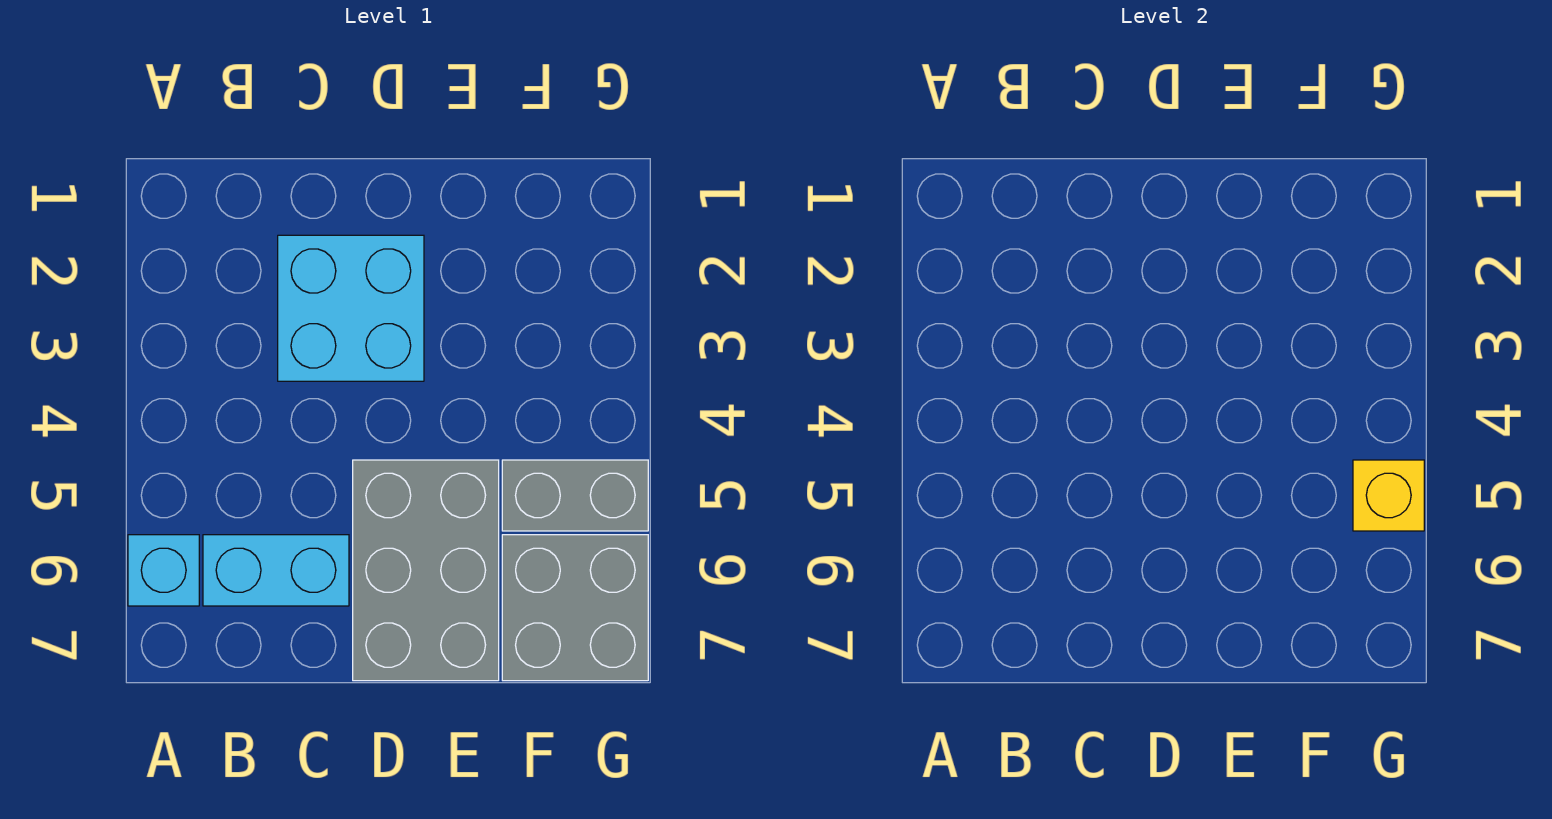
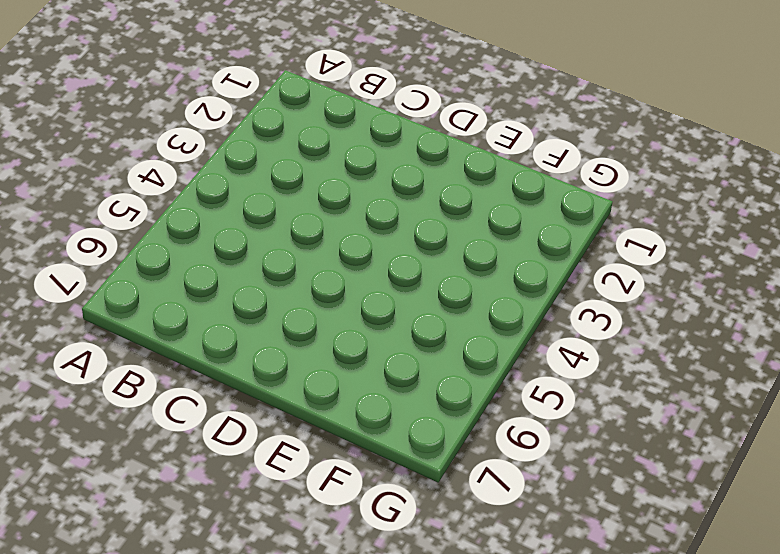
none -> cyan brick A6 level 1
none -> cyan brick B6:C6 level 1

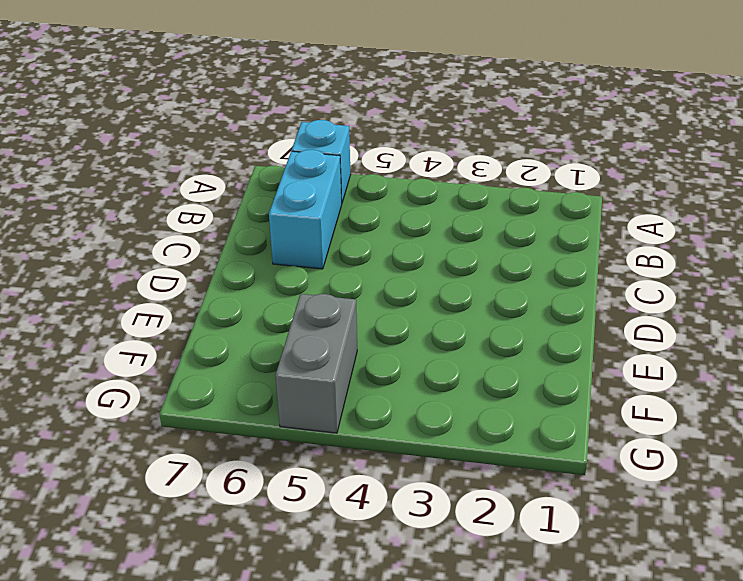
none -> cyan brick C2:D3 level 1
none -> grey brick D5:E7 level 1

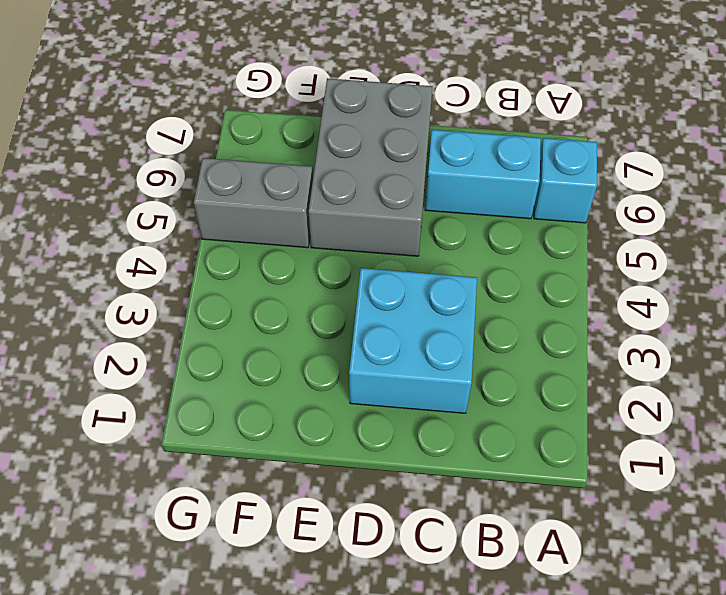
none -> grey brick F6:G7 level 1
none -> yellow brick G5 level 2

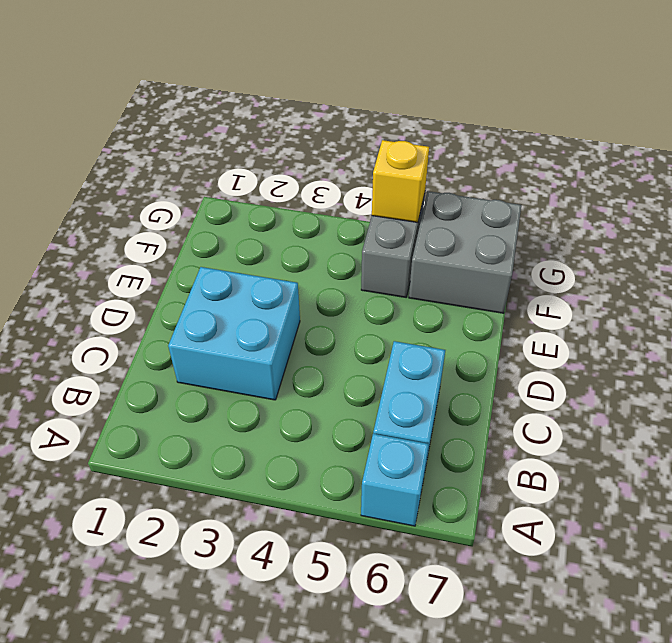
none -> grey brick D5:E7 level 1

